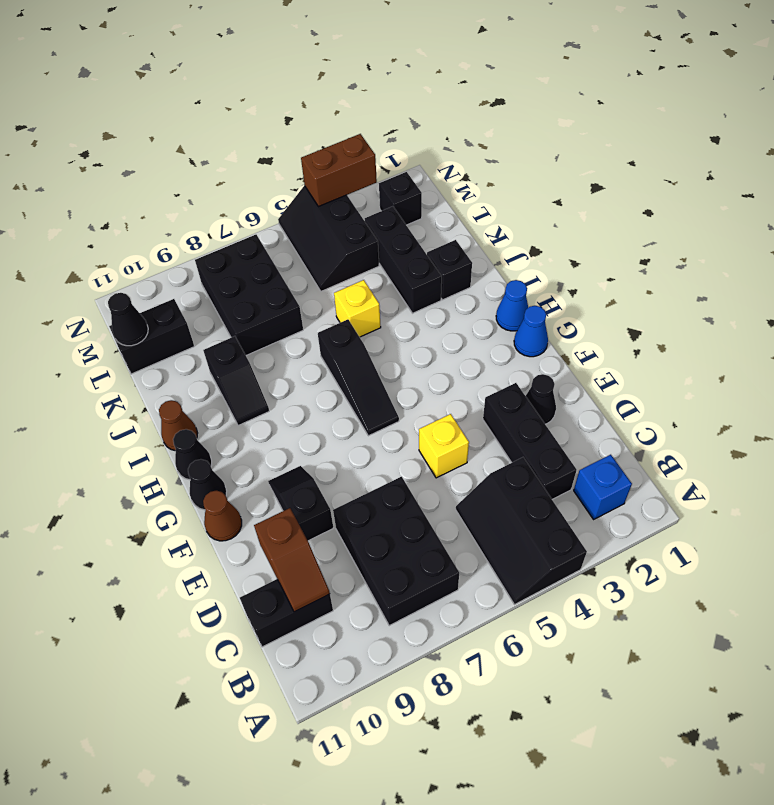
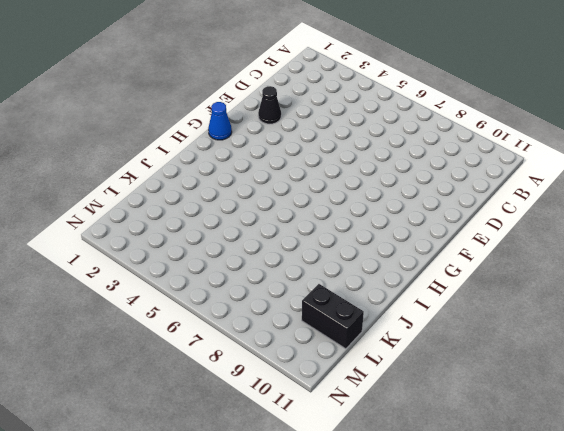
none -> black slope A4:C5 level 1 top 4
none -> blue brick B2 level 1
none -> black brick B7:D8 level 1

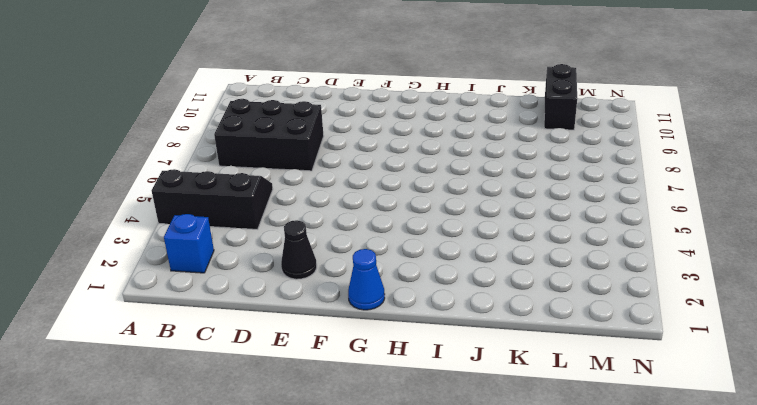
none -> black brick C3:E3 level 1
none -> black brick C10:C11 level 1
none -> yellow brick E5 level 1

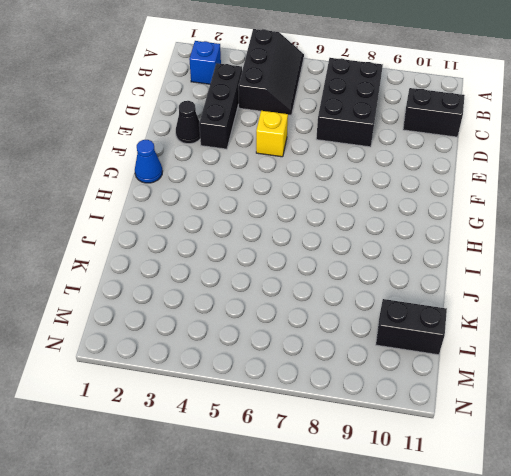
none -> black slope E9:F9 level 1 top E
none -> brown cone F11 level 1
none -> black slope G6:I6 level 1 top I

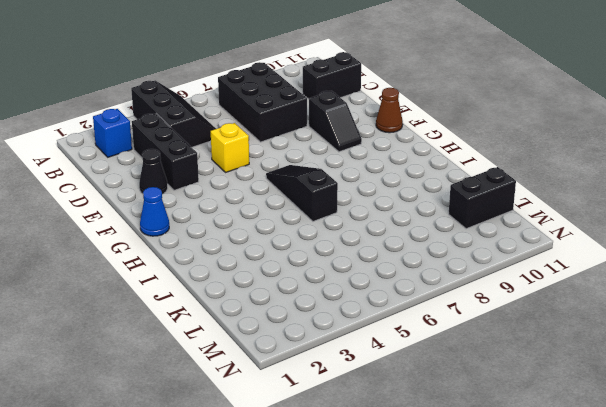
none -> black cone G11 level 1
none -> blue cone H1 level 1
none -> black cone H11 level 1

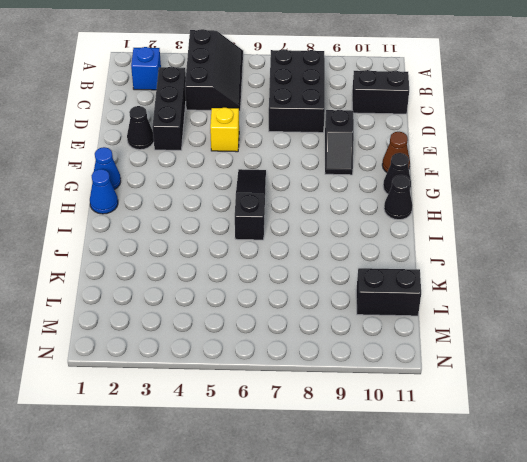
none -> black slope I9:J9 level 1 top J
none -> brown cone I11 level 1
none -> black brick J2 level 1

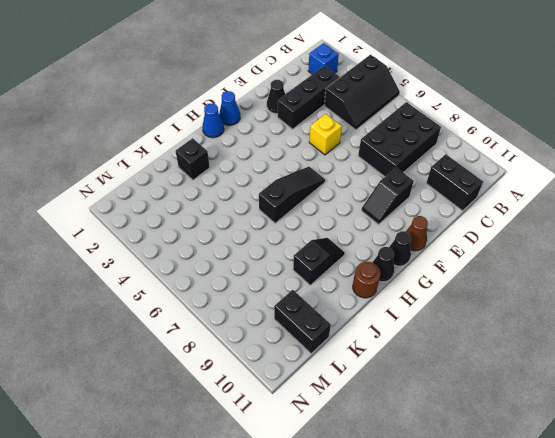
brown round brick I11 level 1 -> brown cone I11 level 1
none -> black brick J3:L3 level 1
none -> yellow brick J5 level 1
none -> black brick K7:M8 level 1

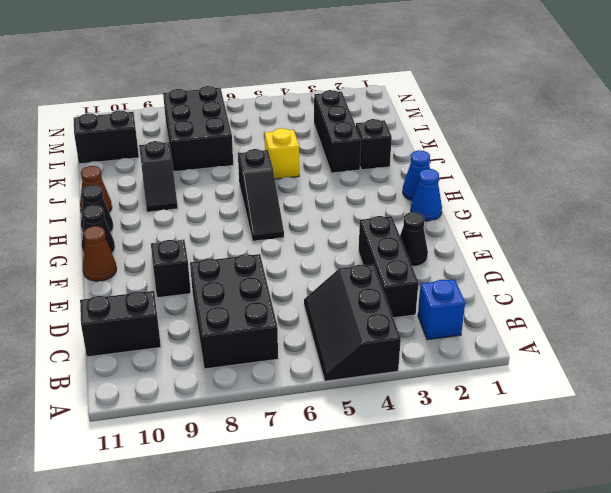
none -> yellow brick E5 level 1
none -> black slope L4:N5 level 1 top 4
none -> black brick M2 level 1

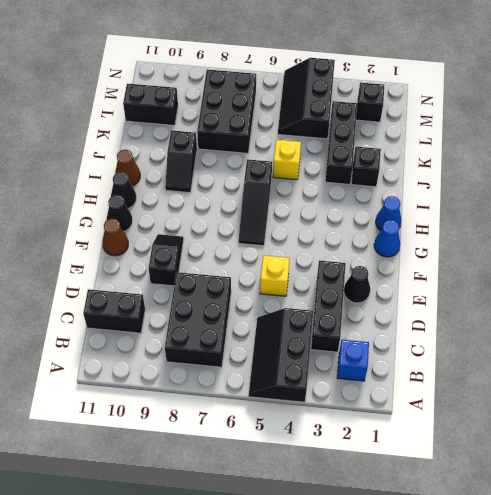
none -> brown slope C10:D10 level 2 top D
none -> black cone L11 level 2
none -> brown brick N3:N4 level 2

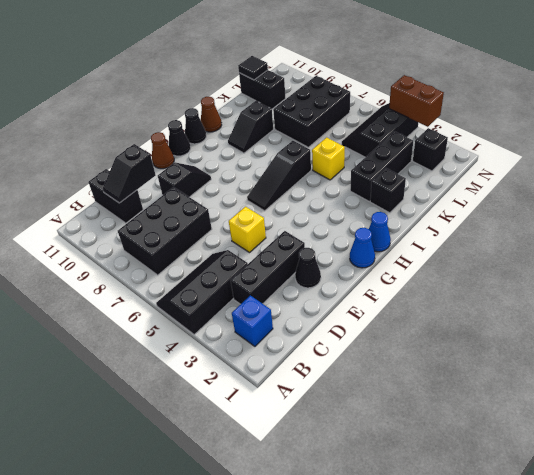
black slope C10:D10 level 2 top D -> brown slope C10:D10 level 2 top D
black tile L11 level 2 -> black cone L11 level 2

